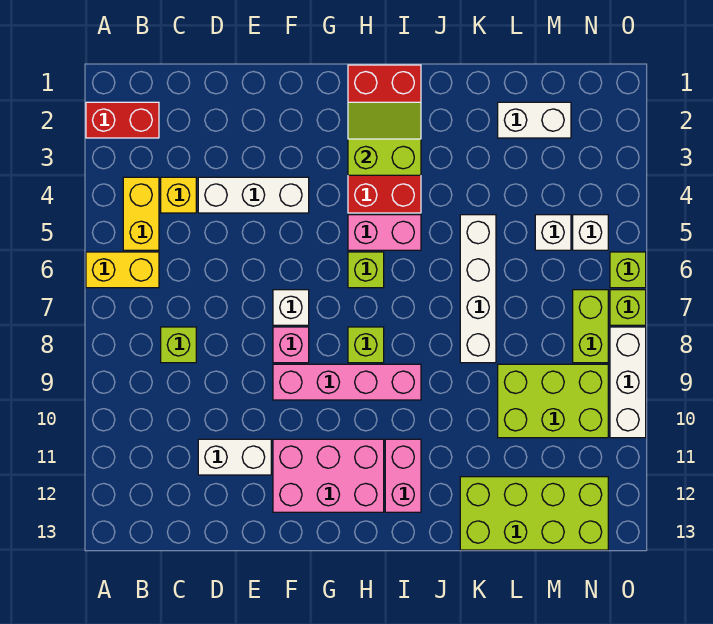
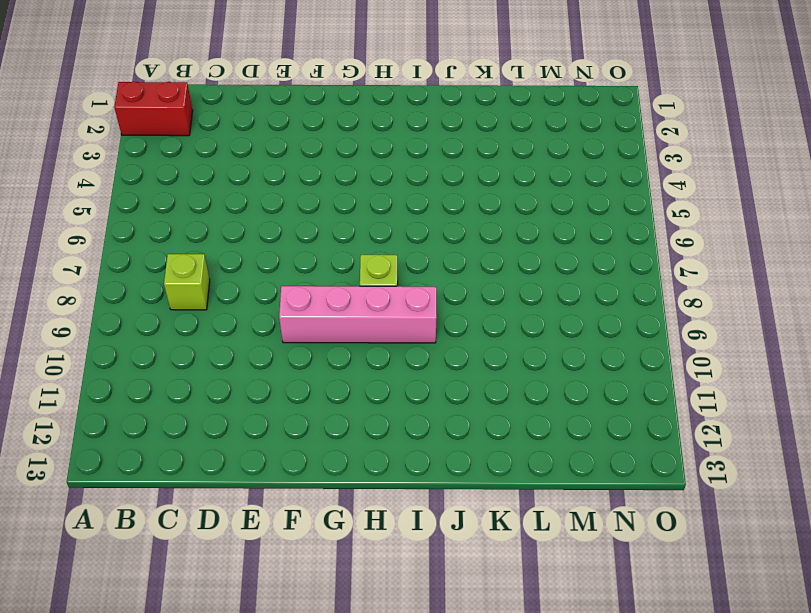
none -> yellow brick A6:B6 level 1
none -> yellow brick B4:B5 level 1
none -> yellow brick C4 level 1

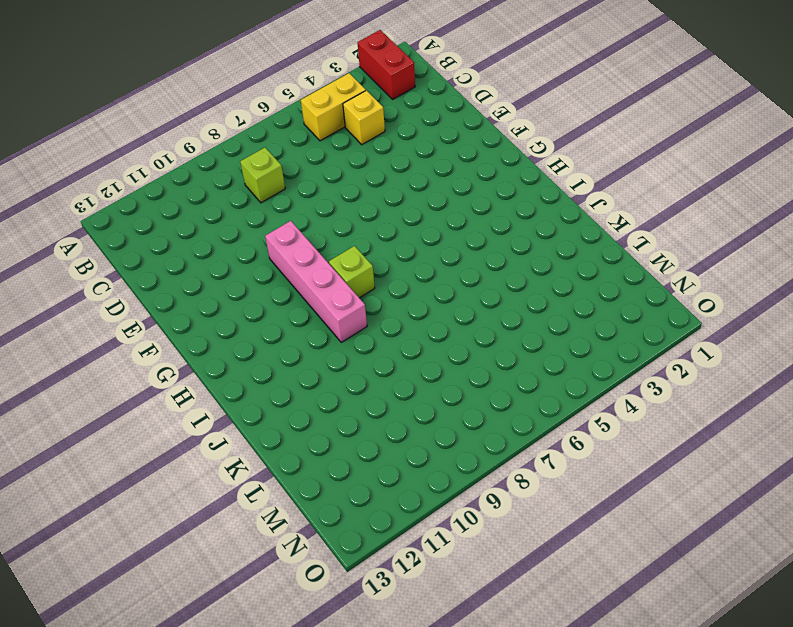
none -> yellow brick A6:B6 level 1
none -> white brick D4:F4 level 1
none -> white brick D11:E11 level 1

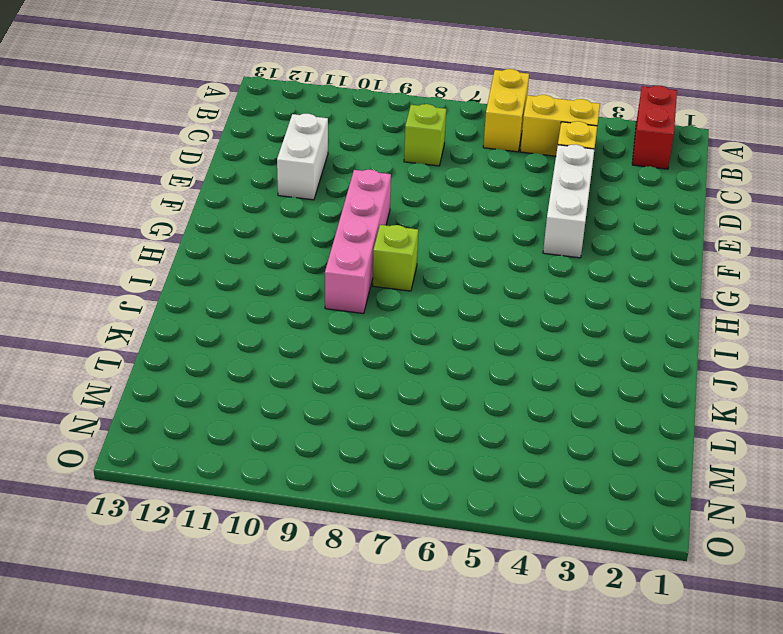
none -> white brick F7 level 1
none -> pink brick F8 level 1
none -> pink brick F11:H12 level 1

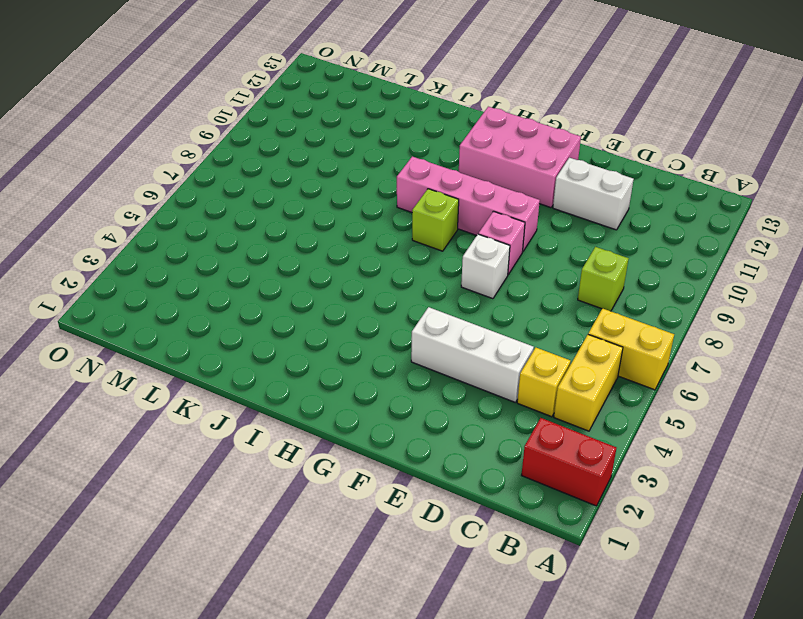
none -> red brick H1:I4 level 1
none -> pink brick H5:I5 level 1
none -> lime brick H6 level 1

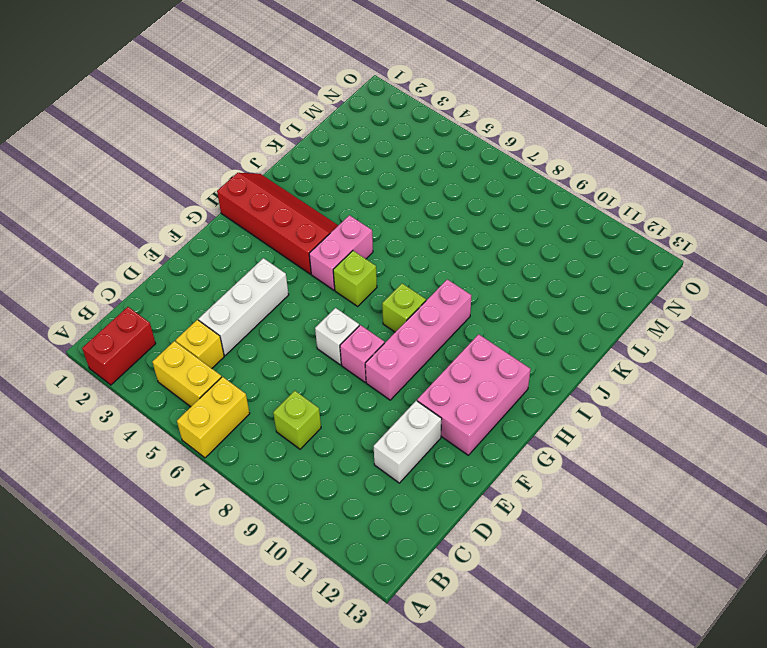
red slope H1:I4 level 1 top H -> red brick H1:I4 level 1
none -> pink brick I11:I12 level 1
none -> white brick K5:K8 level 1
none -> lime brick K12:N13 level 1

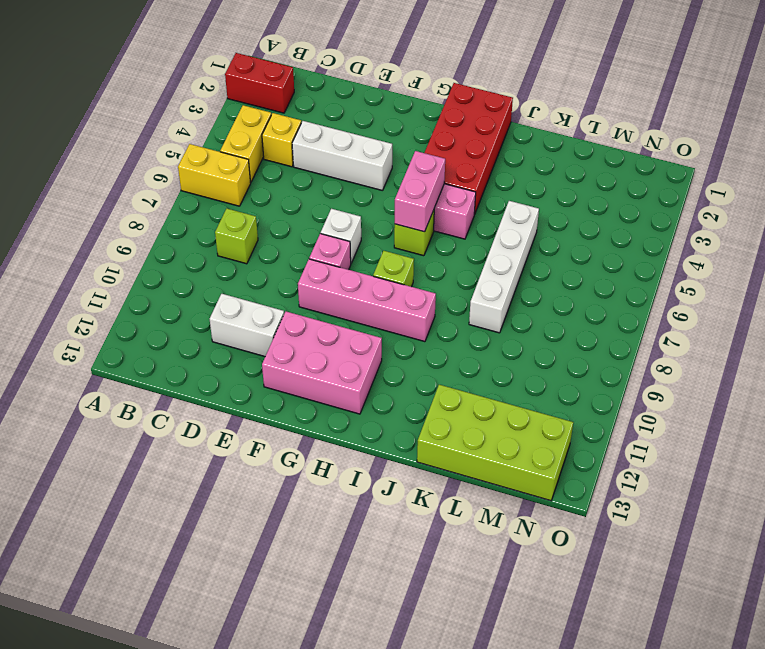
pink brick H5:H6 level 2 -> pink brick I11:I12 level 1
none -> white brick L2:M2 level 1
none -> lime brick L9:N10 level 1
none -> white brick M5 level 1

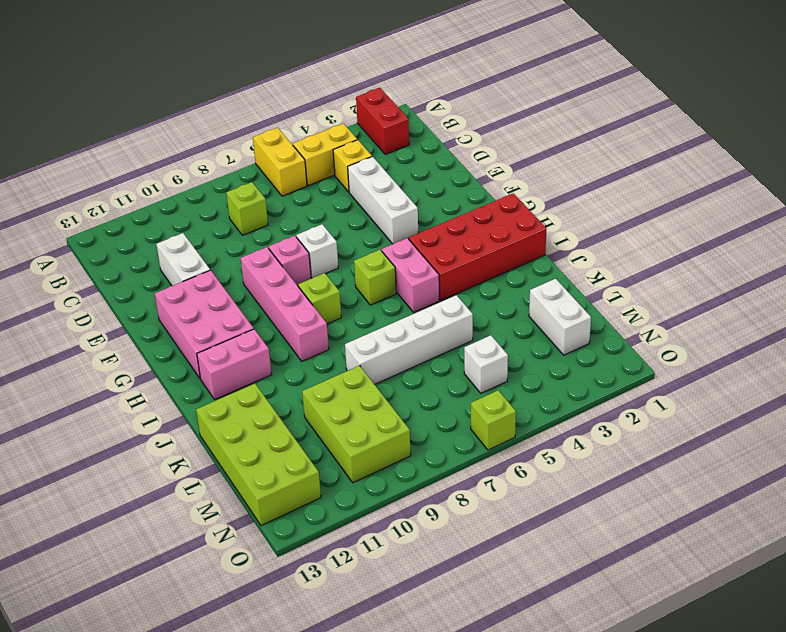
none -> white brick N5 level 1
none -> lime brick N7:N8 level 1
none -> lime brick O7 level 1

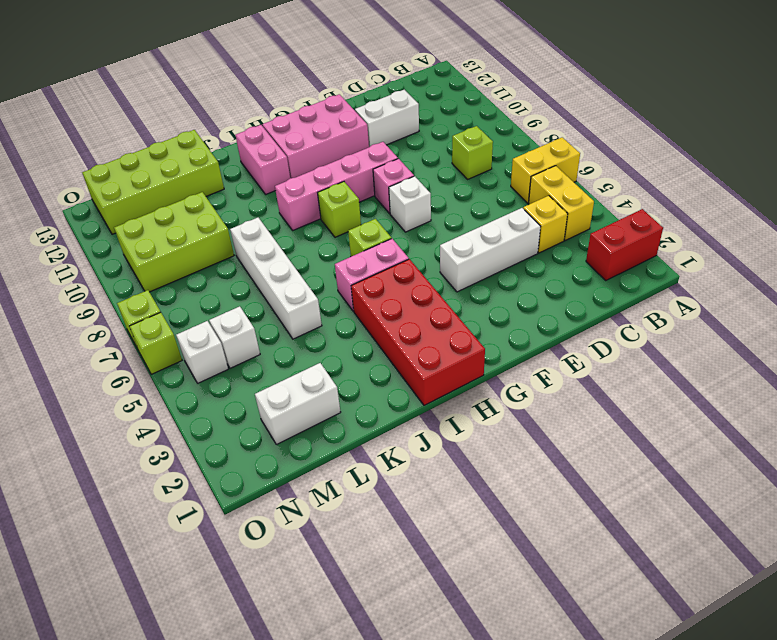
none -> lime brick N7:N8 level 1
none -> white brick O8:O10 level 1
none -> lime slope H2:I3 level 2 top 3

